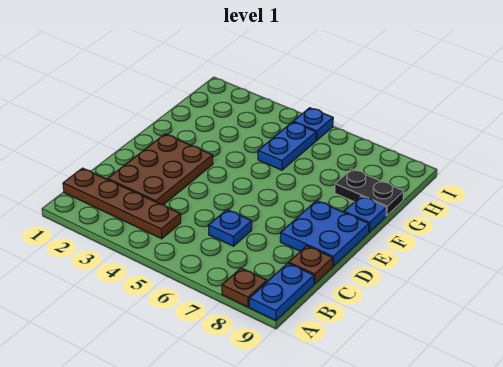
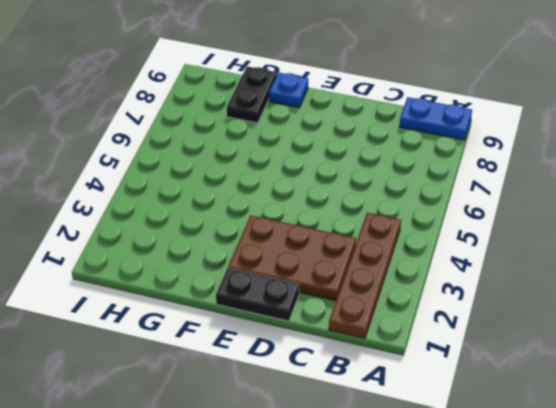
black plate D1:E1 level 1 -> none
none -> brown plate A8 level 1
none -> blue plate C6 level 1

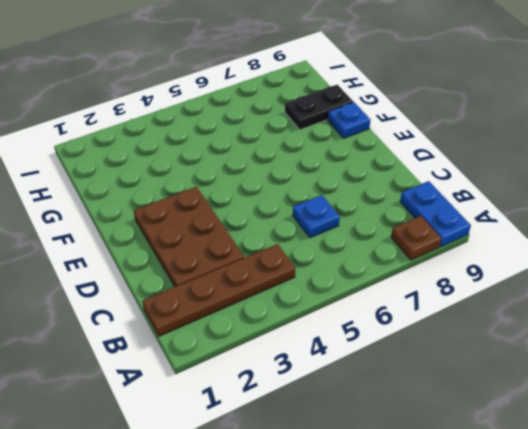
none -> brown plate C9 level 1
none -> blue plate D8:E9 level 1

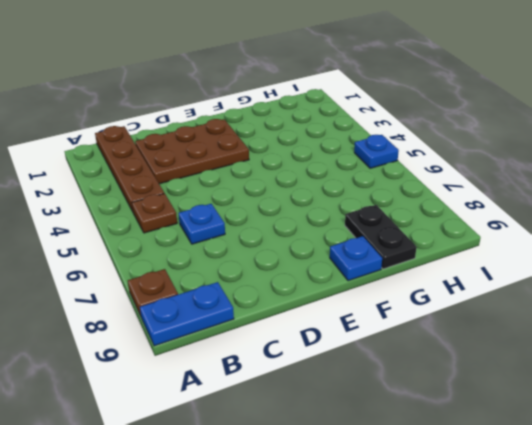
brown plate B5 level 1 -> brown plate C9 level 1
none -> blue plate D8:E9 level 1
none -> blue plate G5:H5 level 1

